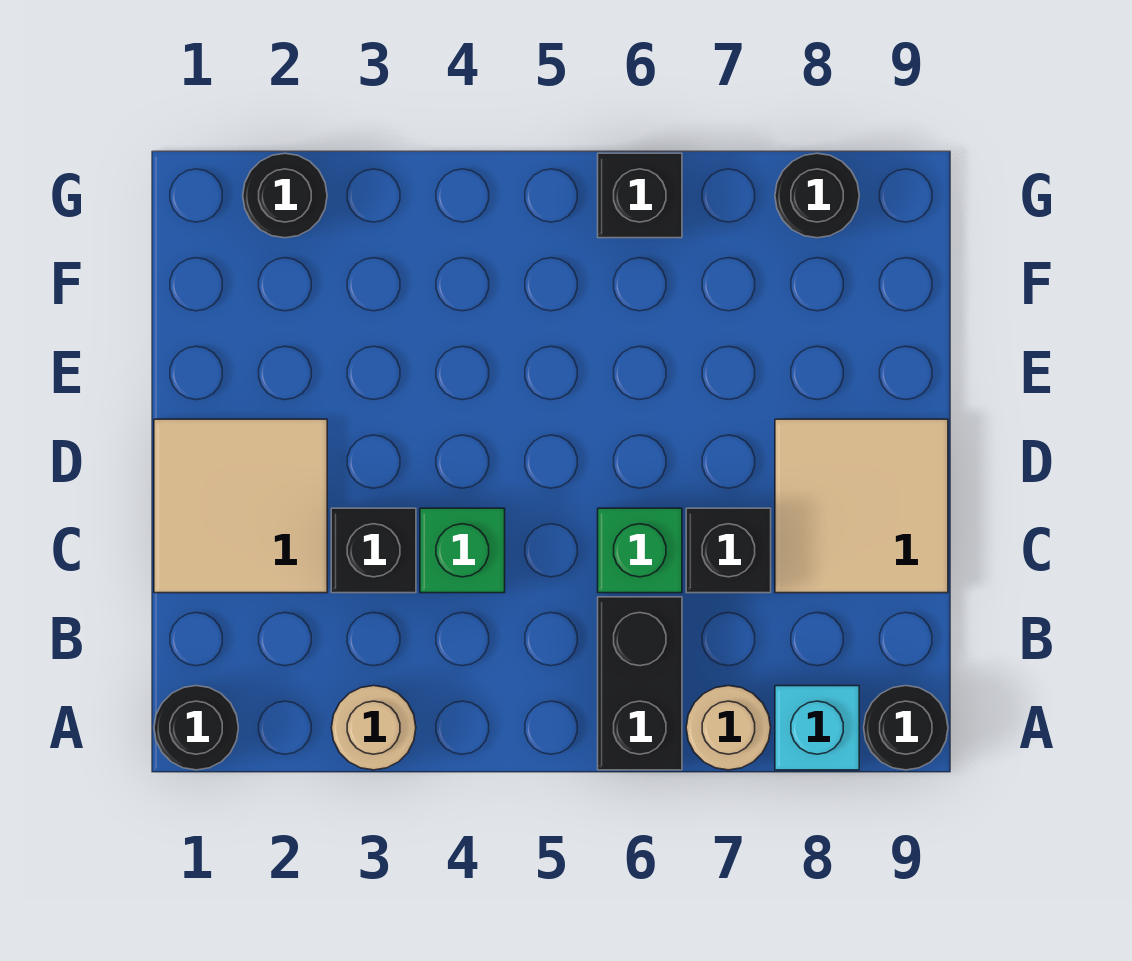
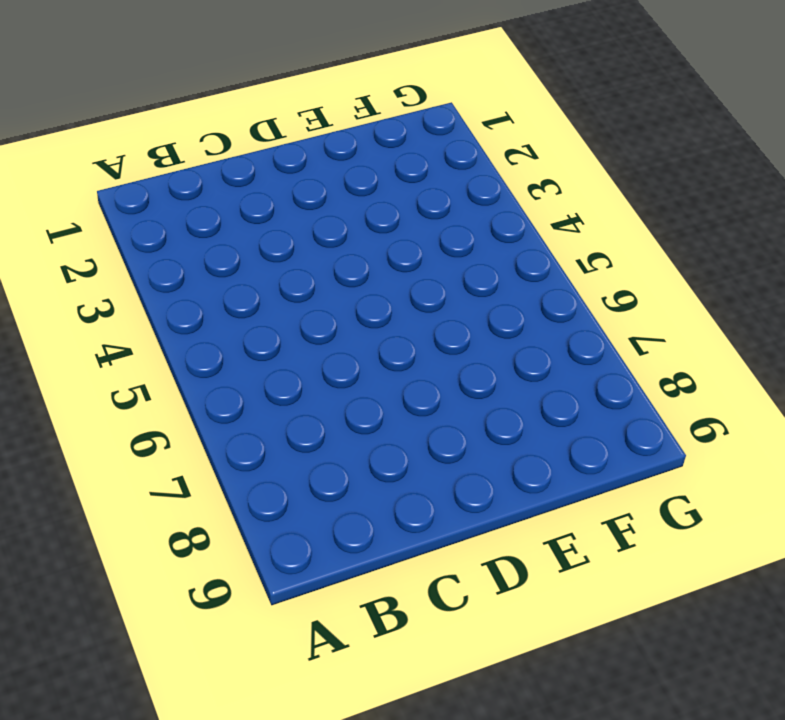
none -> black round brick A1 level 1
none -> tan round brick A3 level 1
none -> black brick A6:B6 level 1

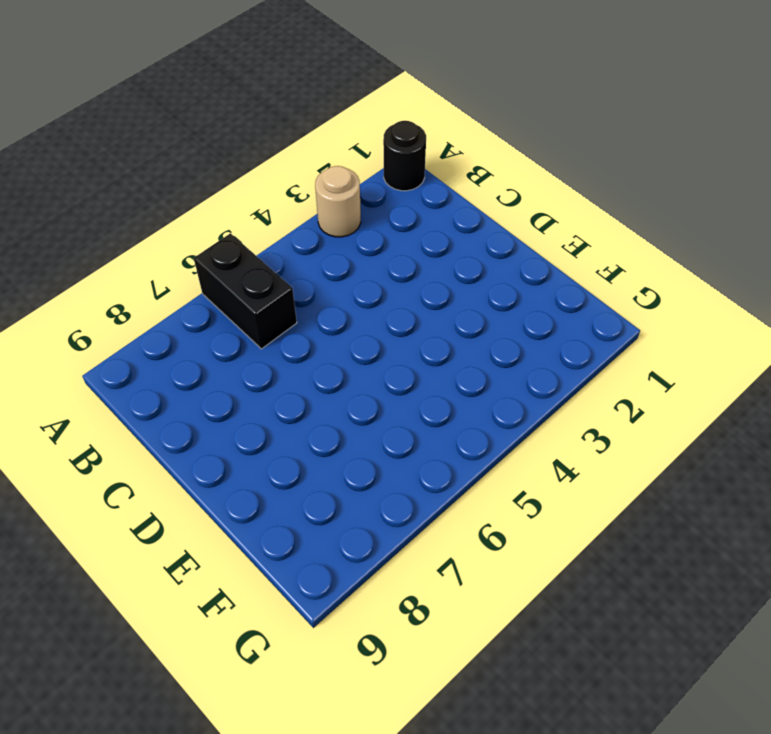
none -> tan round brick A7 level 1
none -> cyan brick A8 level 1
none -> black round brick A9 level 1

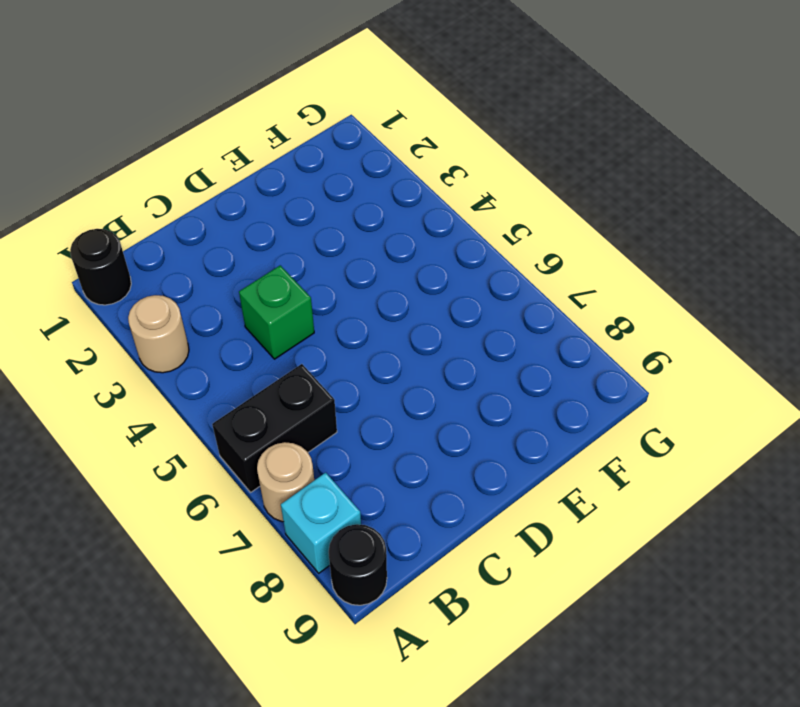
none -> tan tile C1:D2 level 1
none -> black brick C3 level 1
none -> green brick C6 level 1

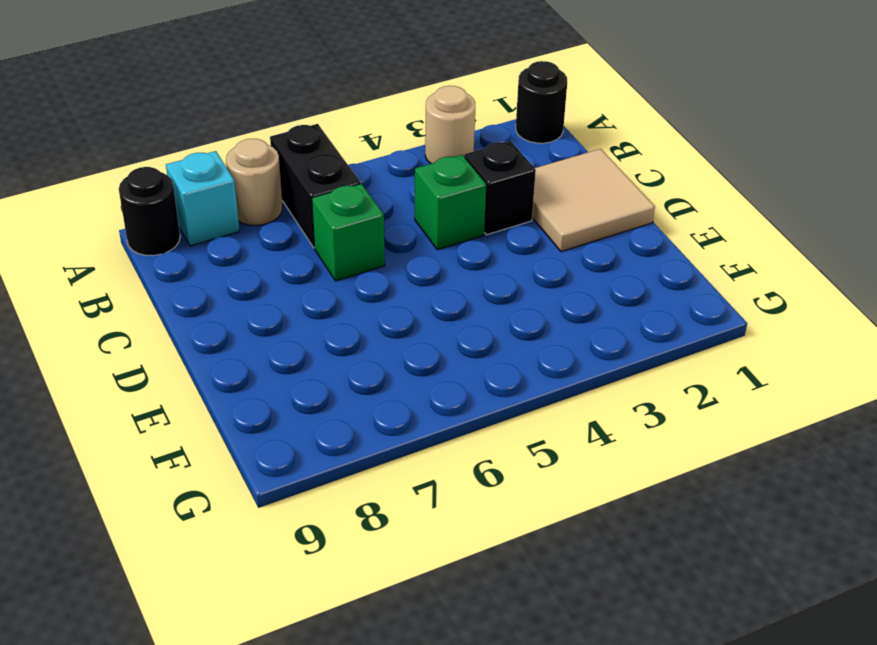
none -> black brick C7 level 1
none -> tan tile C8:D9 level 1
none -> black round brick G2 level 1

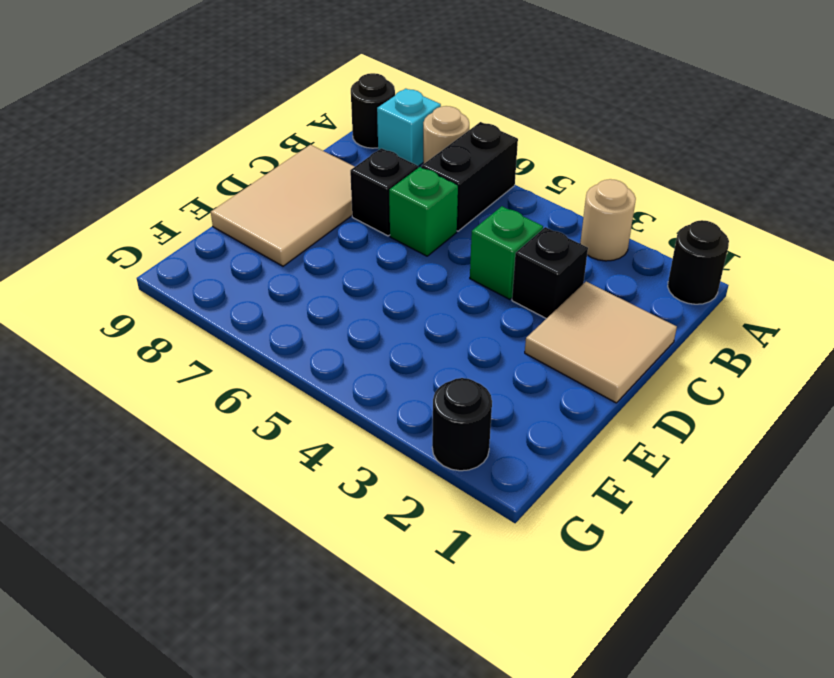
tan tile C8:E9 level 1 -> tan tile C8:D9 level 1
none -> black brick G6 level 1
none -> black round brick G8 level 1

